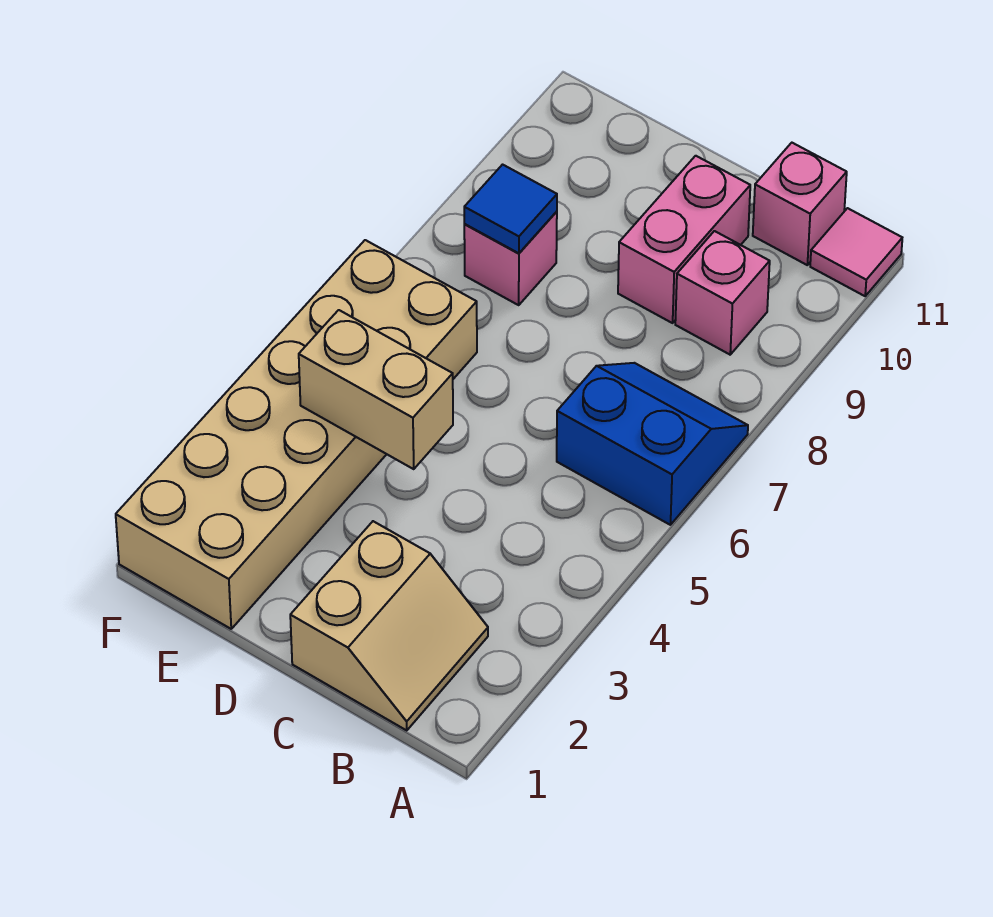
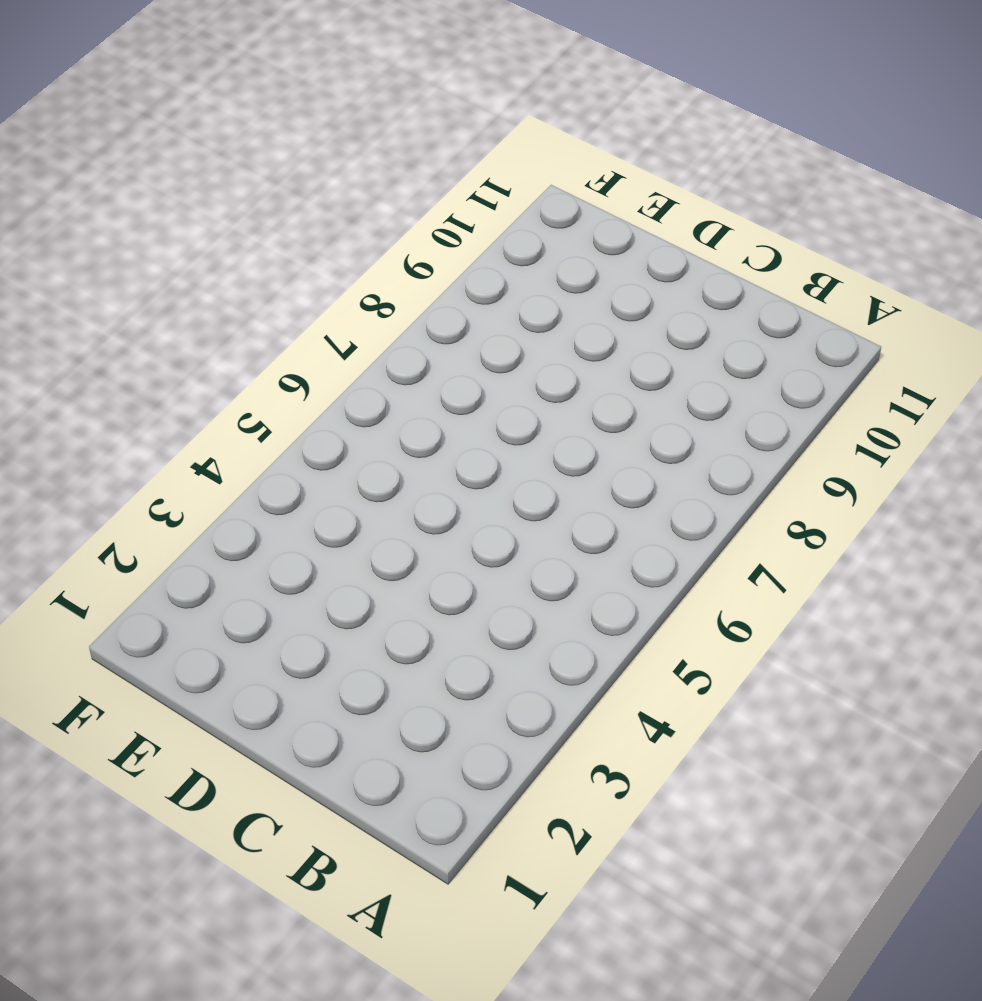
none -> blue slope A6:B7 level 1 top 6
none -> pink tile A11 level 1

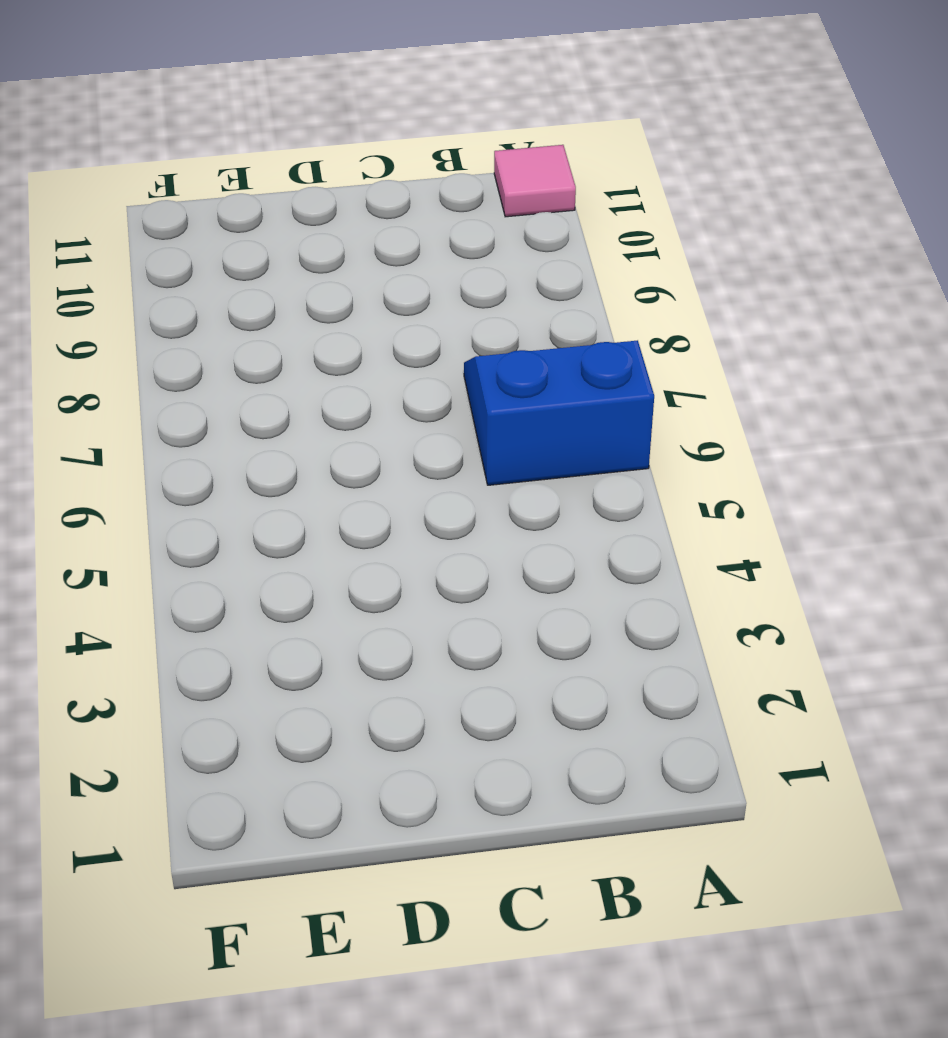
none -> tan slope B1:C2 level 1 top C
none -> pink brick B9 level 1

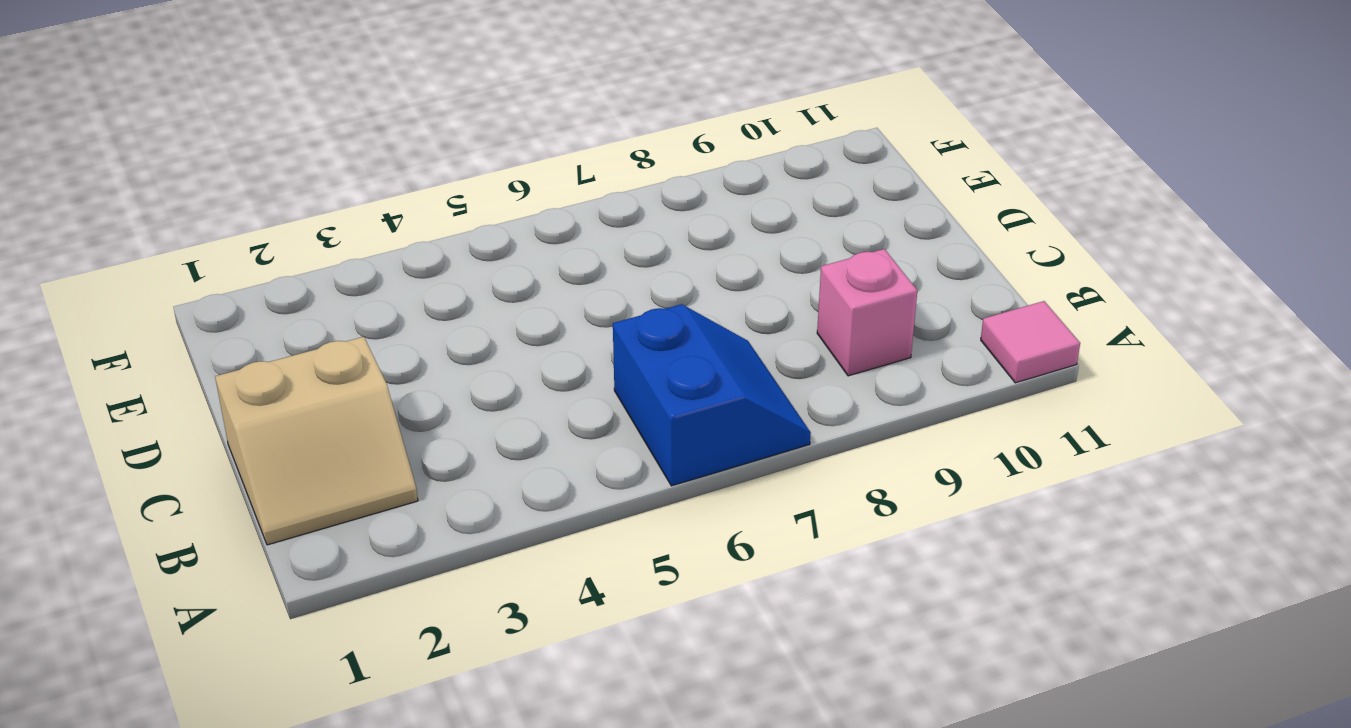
none -> pink brick B11 level 1
none -> pink brick C9:C10 level 1

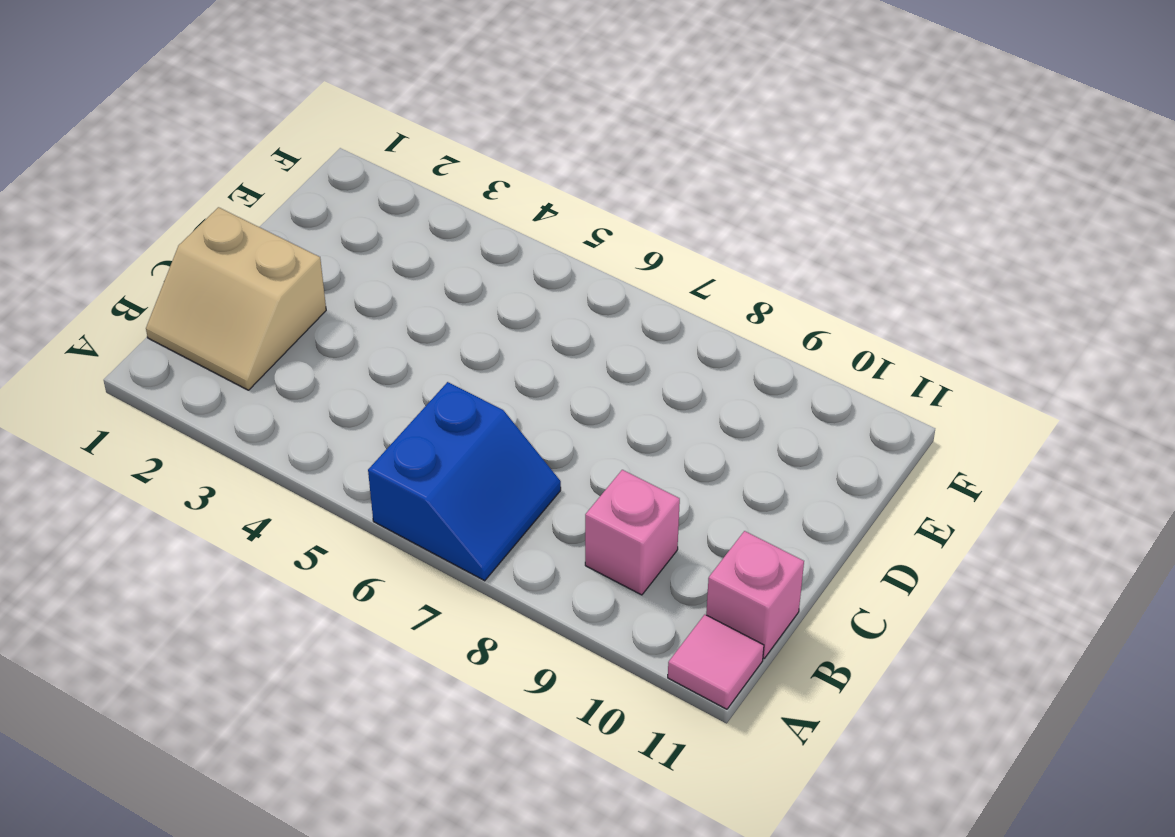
none -> pink brick C9:C10 level 1
none -> tan brick E1:F6 level 1

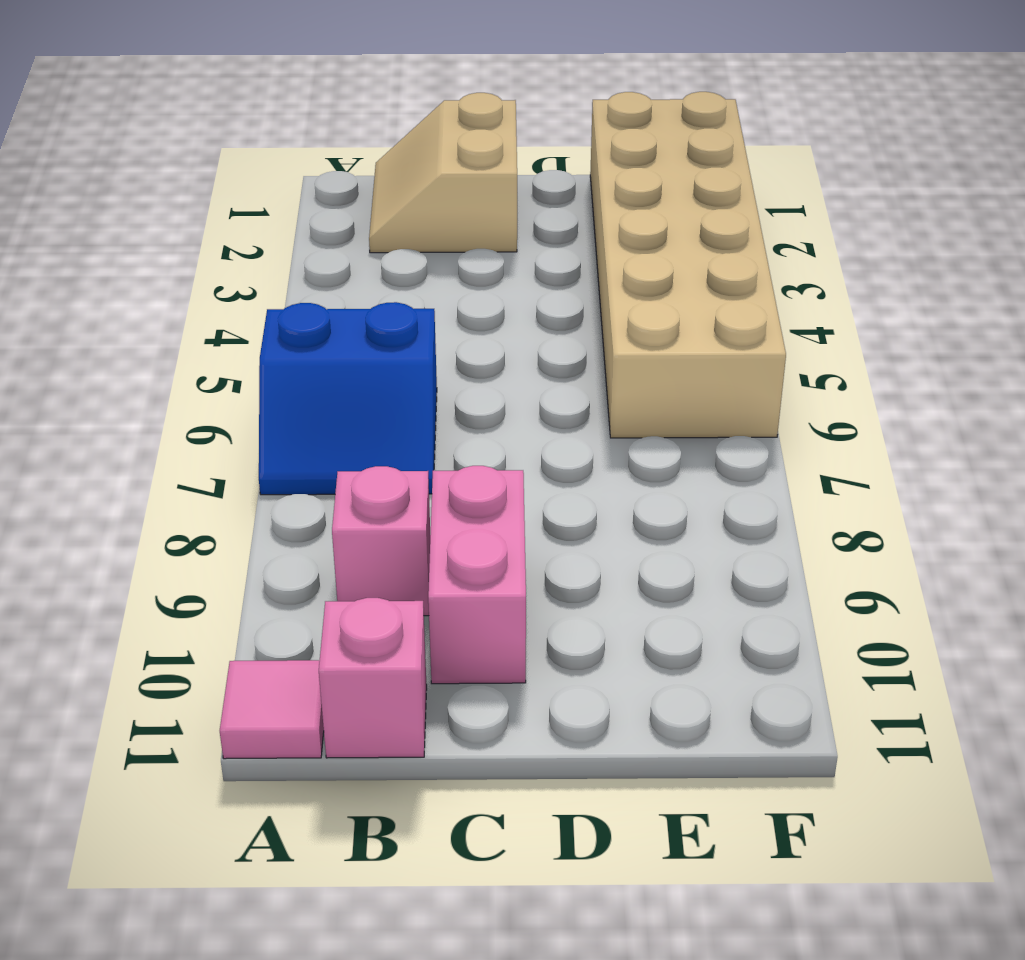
none -> pink brick E8 level 1
none -> tan brick D4:E4 level 2

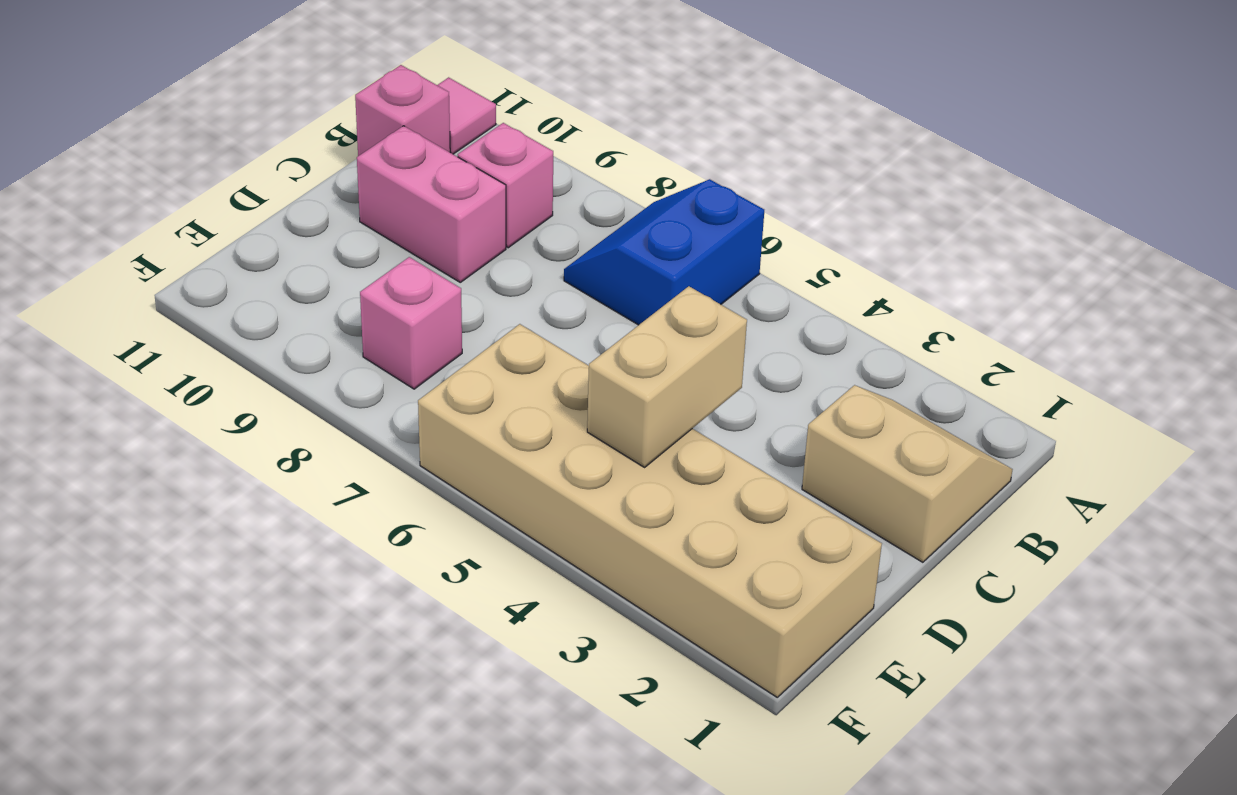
none -> blue tile E8 level 2

